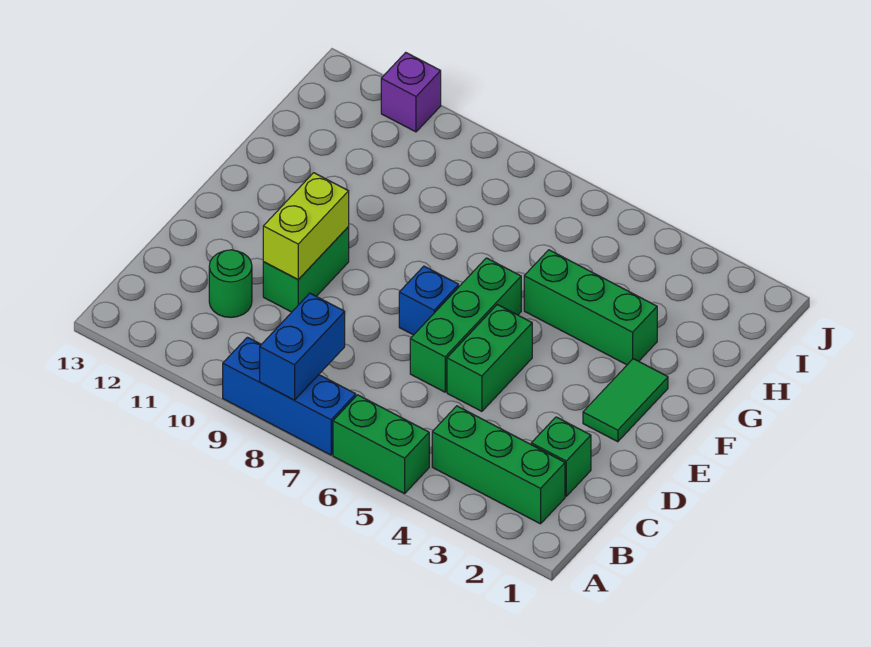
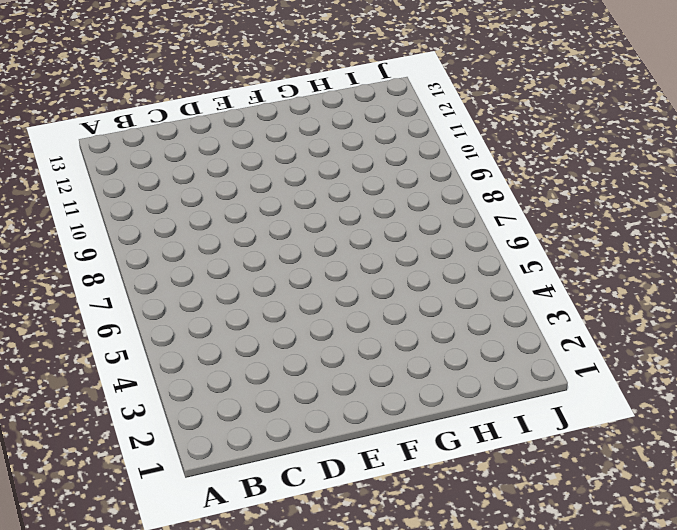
none -> green brick A5:A6 level 1
none -> blue brick A7:A9 level 1
none -> green brick B2:B4 level 1

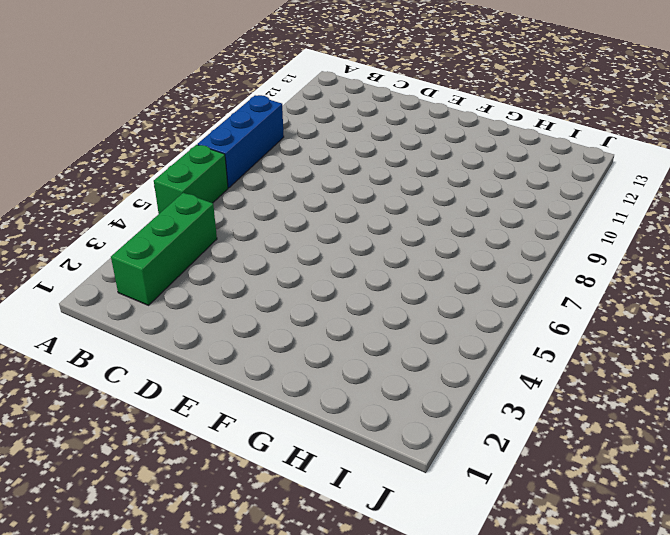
none -> green brick C2 level 1
none -> green round brick C11 level 1
none -> green brick D5:E5 level 1

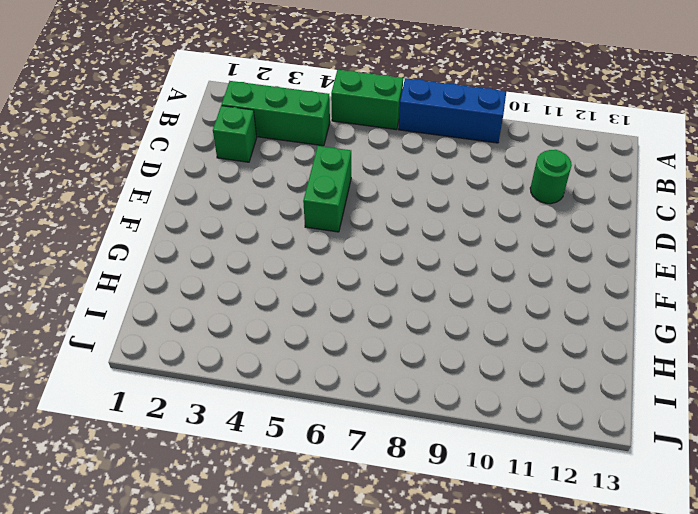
none -> green brick D6:F6 level 1
none -> green brick D10:E10 level 1
none -> green tile E2:F2 level 1

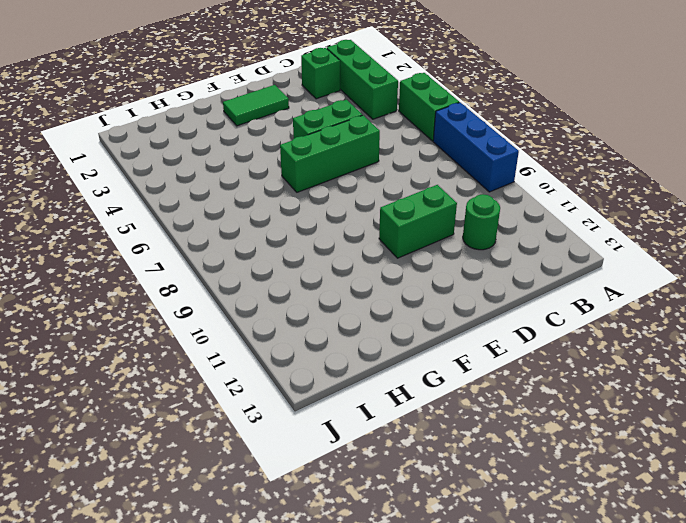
none -> blue brick E7 level 1
none -> green brick G3:G5 level 1
none -> purple brick J11 level 1

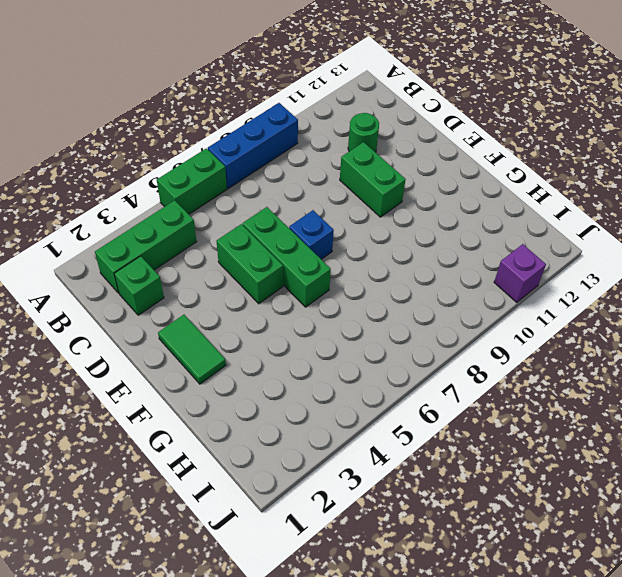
none -> green brick G3:G5 level 1
none -> blue brick A8:B8 level 2
none -> lime brick D10:E10 level 2

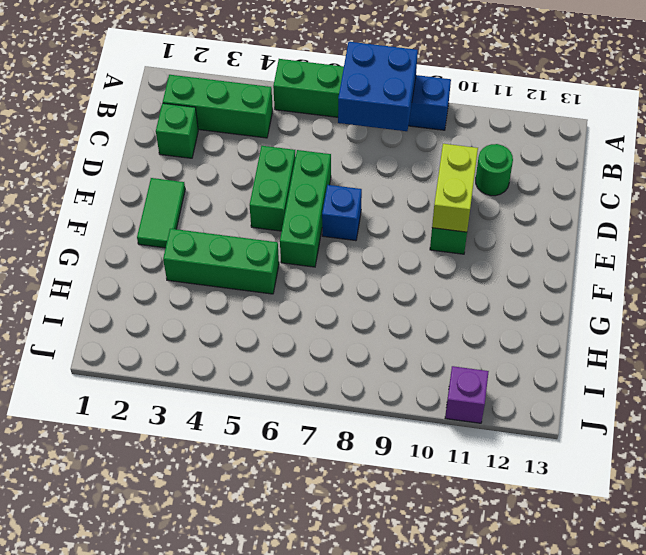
blue brick A7:B8 level 2 -> blue brick A8:B8 level 2

